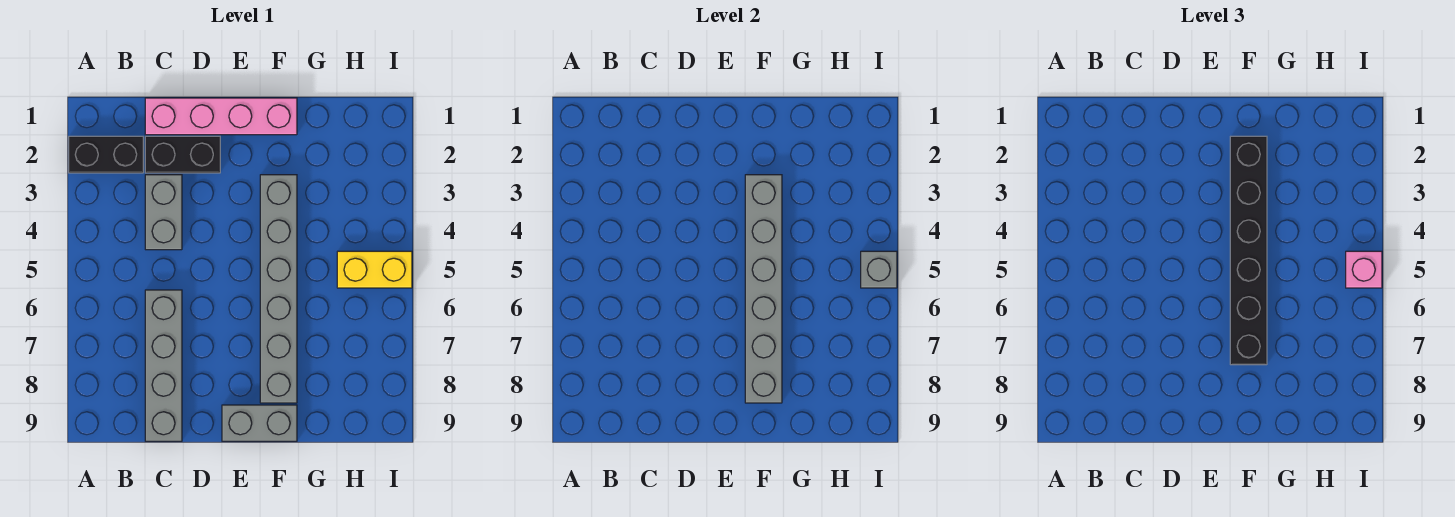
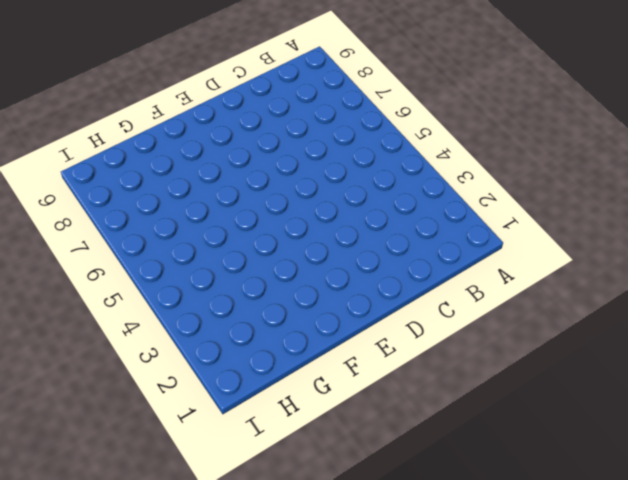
none -> black brick A2:B2 level 1
none -> pink brick C1:F1 level 1
none -> black brick C2:D2 level 1

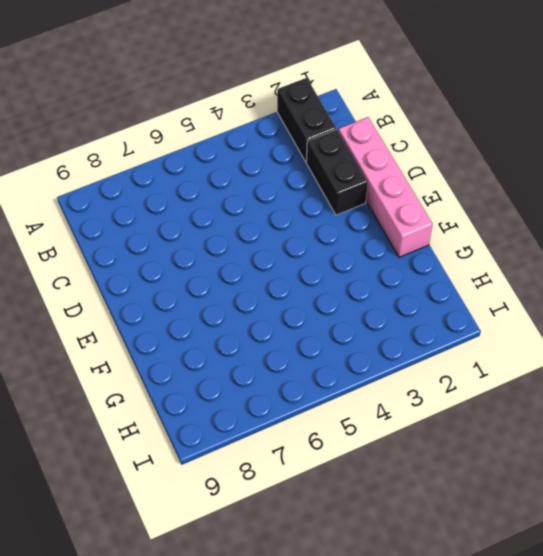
none -> grey brick C3:C4 level 1
none -> grey brick C6:C9 level 1
none -> grey brick E9:F9 level 1

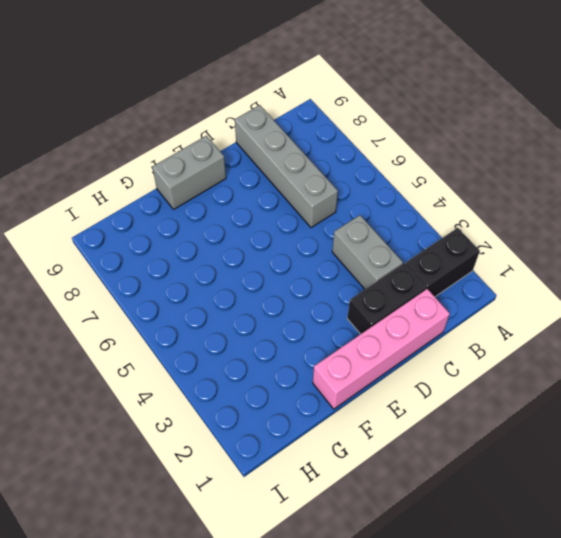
none -> grey brick F3:F8 level 1
none -> yellow brick H5:I5 level 1
none -> grey brick F3:F8 level 2

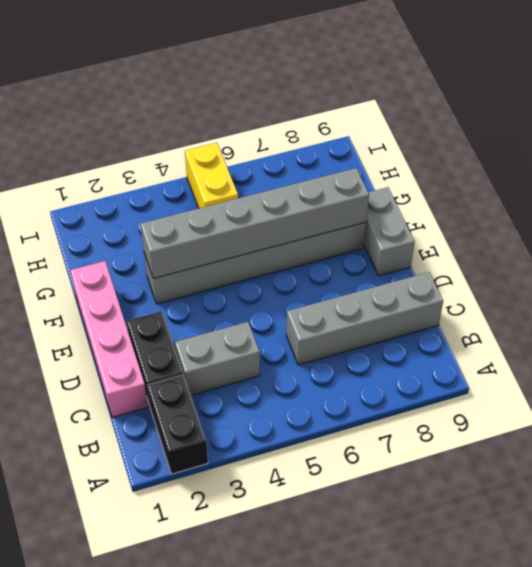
none -> grey brick I5 level 2
none -> black brick F2:F7 level 3
none -> pink brick I5 level 3

